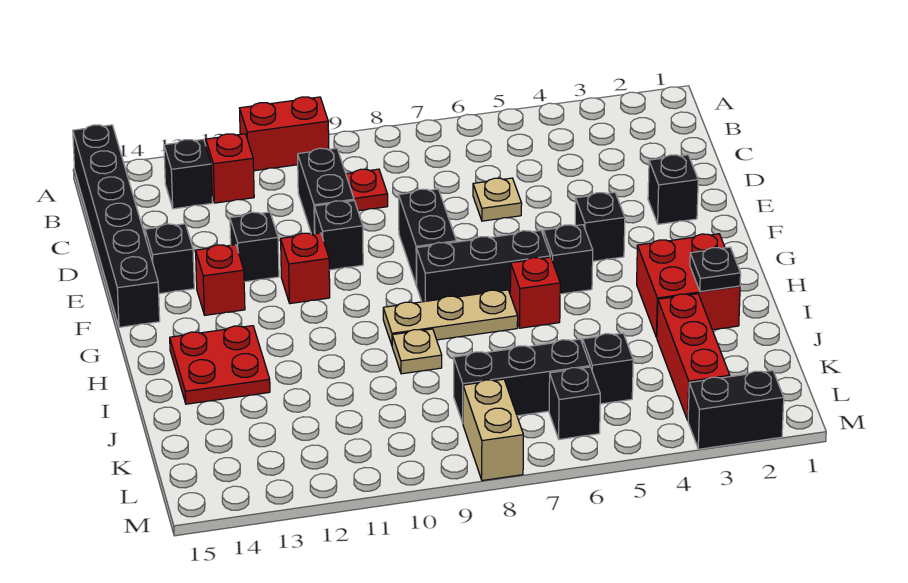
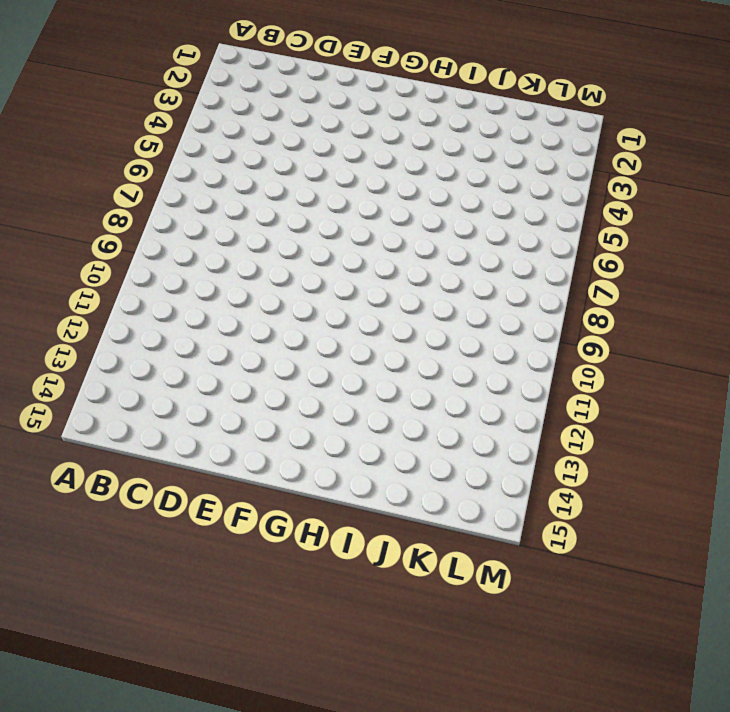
none -> red brick A10:A11 level 1
none -> black brick A15:F15 level 1
none -> red brick B12 level 1

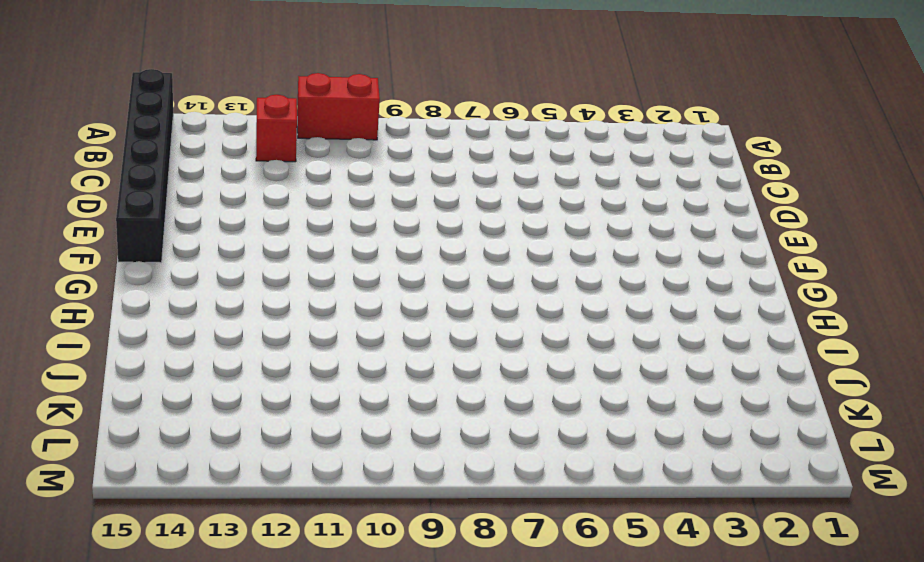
none -> black brick B13 level 1
none -> red plate C9 level 1
none -> black brick C10:D10 level 1

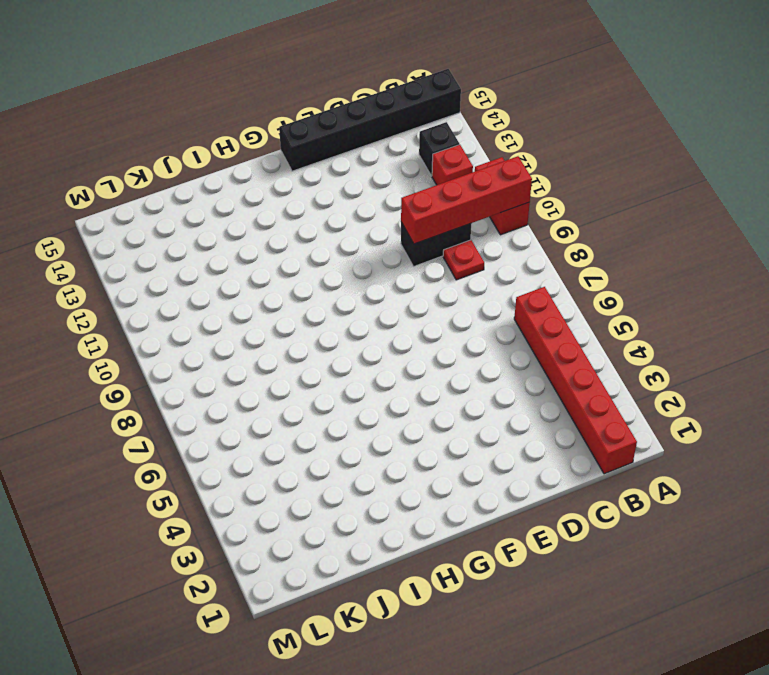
red brick A10:D10 level 2 -> none
red brick B1:B6 level 1 -> none
none -> tan plate D6 level 1
none -> black brick E2 level 1
none -> black brick E8:F8 level 1

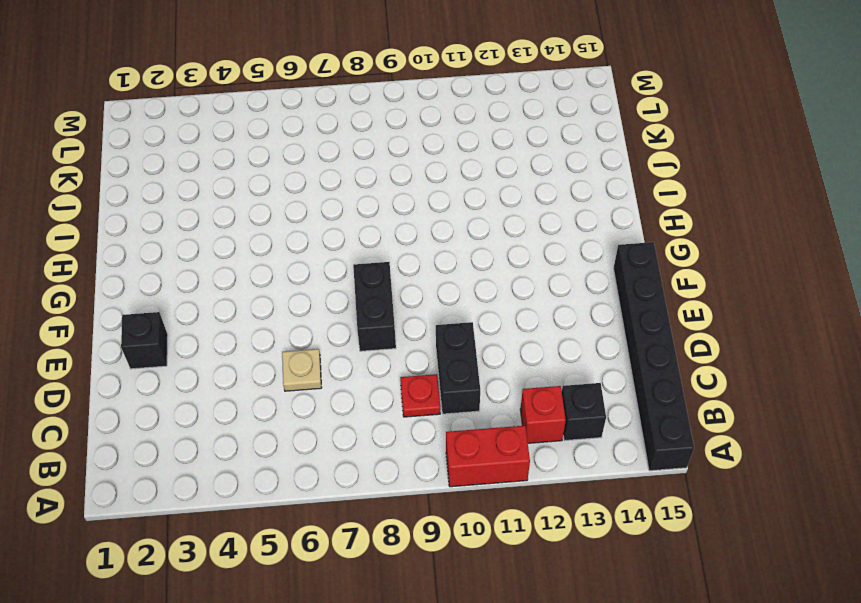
none -> black brick E10 level 1
none -> black brick E12 level 1
none -> black brick E14 level 1

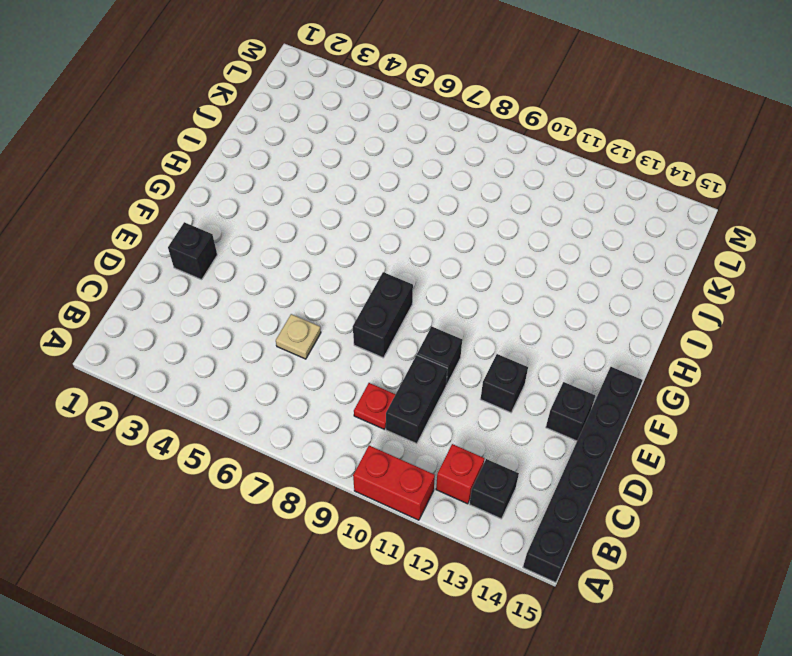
none -> black brick F4 level 1
none -> red brick F11 level 1
none -> red brick F13 level 1

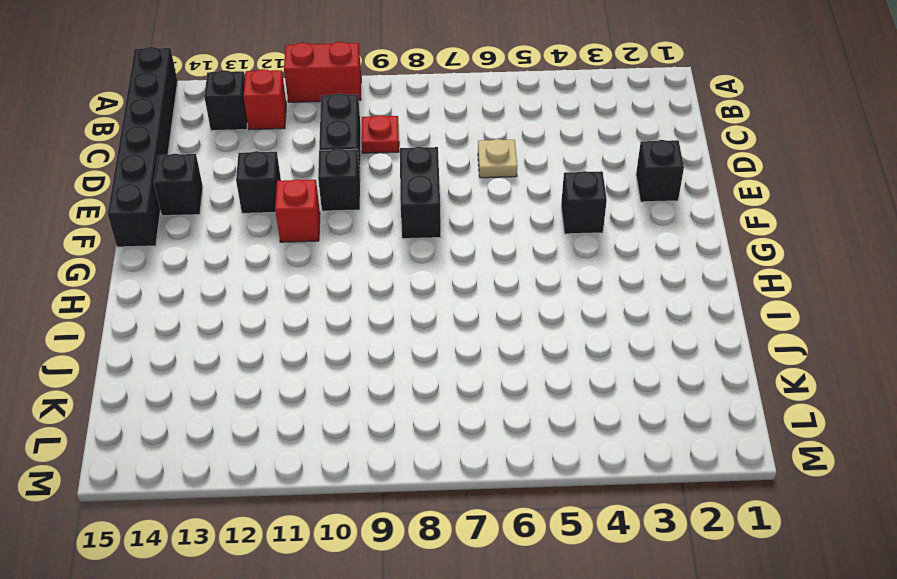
none -> red brick F13 level 1
none -> black brick G5 level 1
none -> black brick G6:G8 level 1

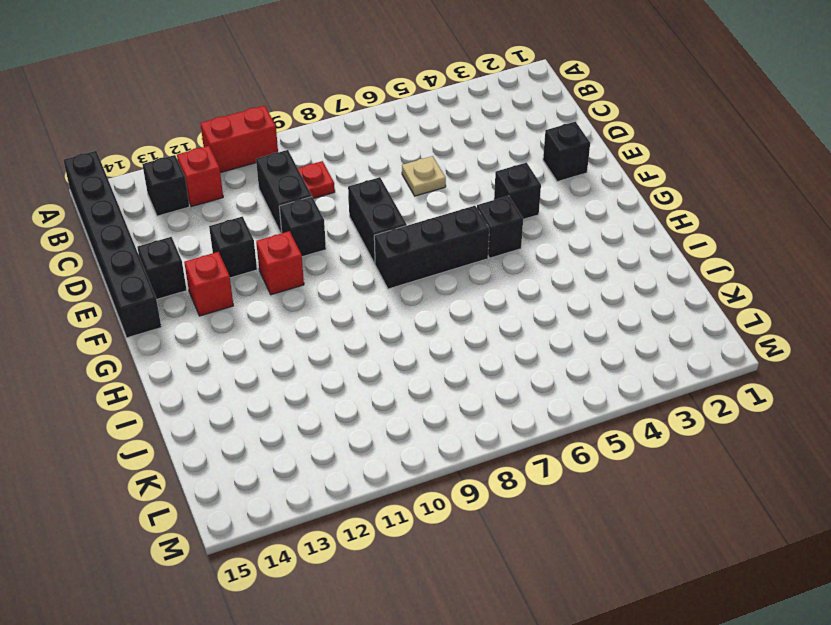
none -> red brick H2:I3 level 1
none -> red brick H6 level 1
none -> tan plate H7:H9 level 1

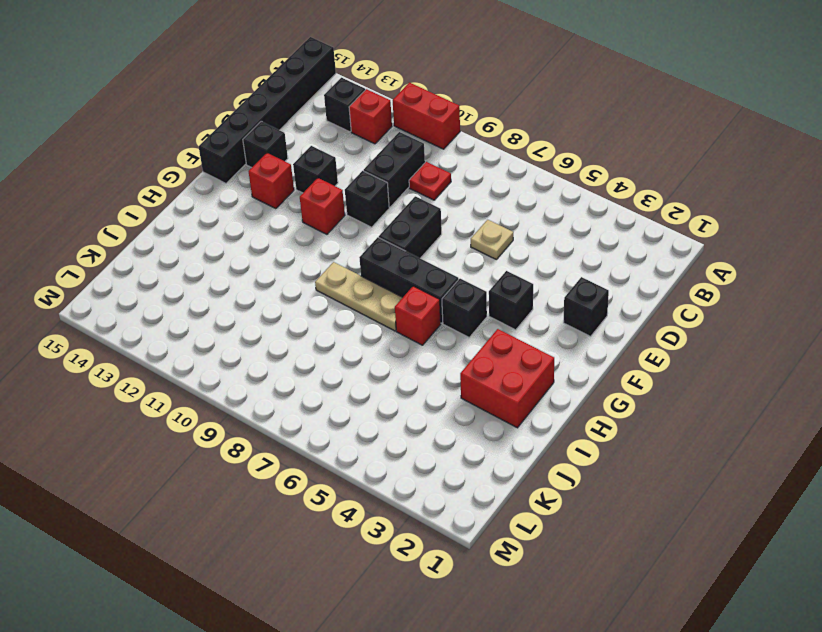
none -> red plate H13:I14 level 1
none -> tan plate I9 level 1
none -> red brick J3:L3 level 1

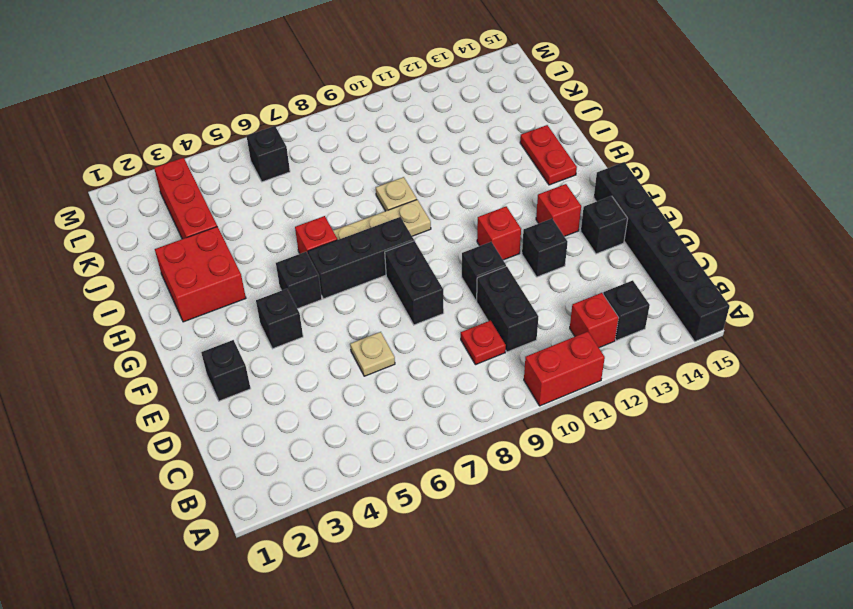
red plate H14:I14 level 1 -> red plate H13:I14 level 1
none -> black brick K5 level 1
none -> black brick K6:K8 level 1
none -> tan brick L8:M8 level 1

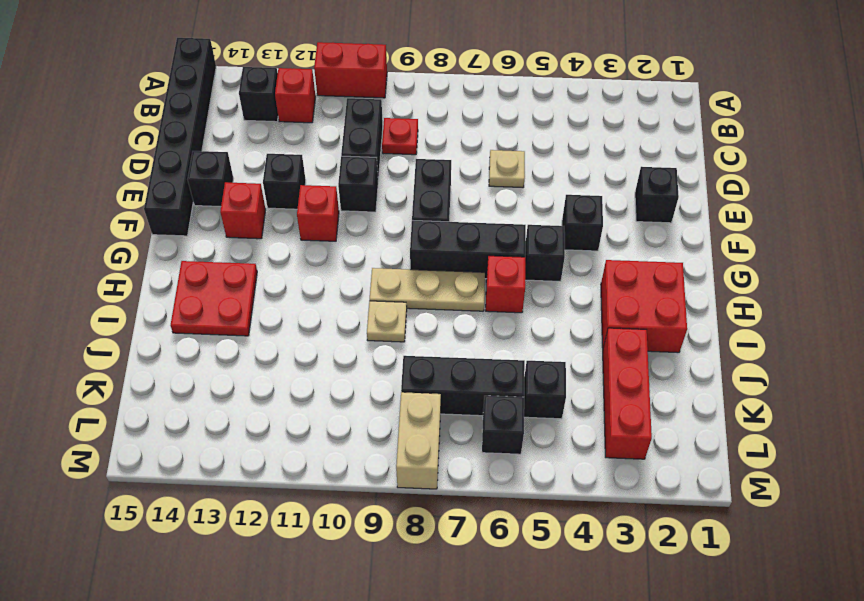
none -> black brick M2:M3 level 1
none -> black plate I2 level 2

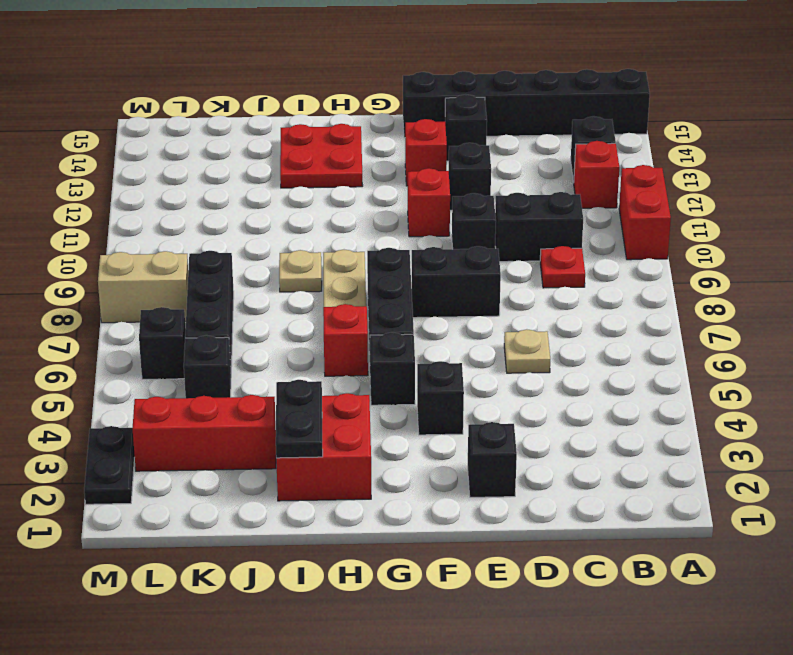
black plate I2:I3 level 2 -> black plate I2 level 2
black plate M2:M3 level 1 -> black brick M2:M3 level 1

